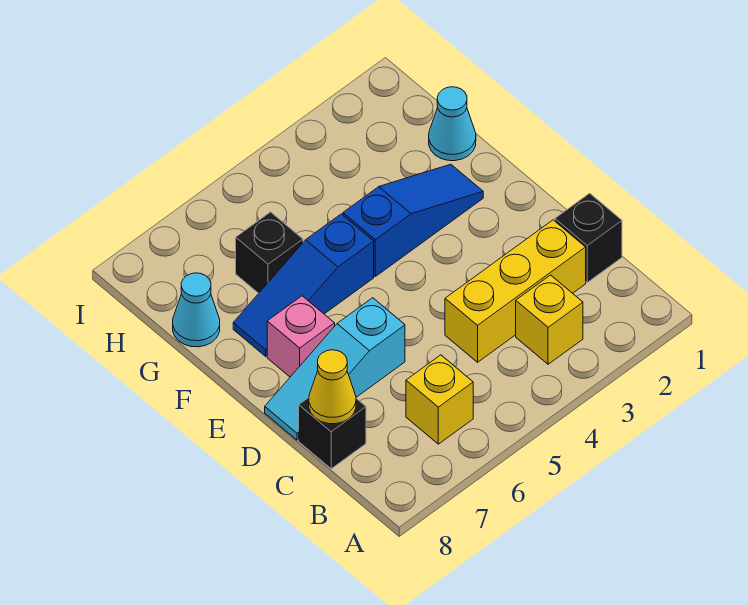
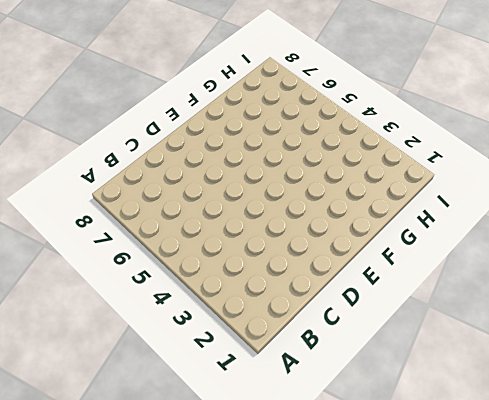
none -> yellow brick B3 level 1
none -> yellow brick B6 level 1
none -> black brick C1 level 1

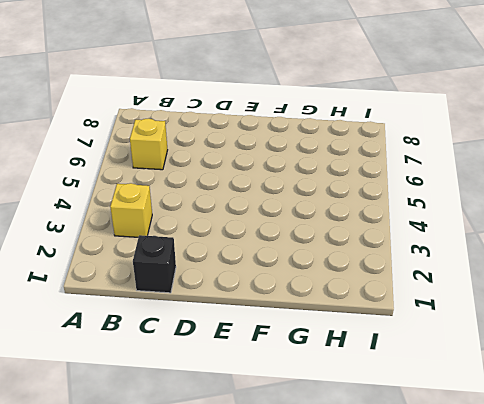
none -> yellow brick C2:C4 level 1
none -> black brick C8 level 1
none -> cyan slope D6:D8 level 1 top 6

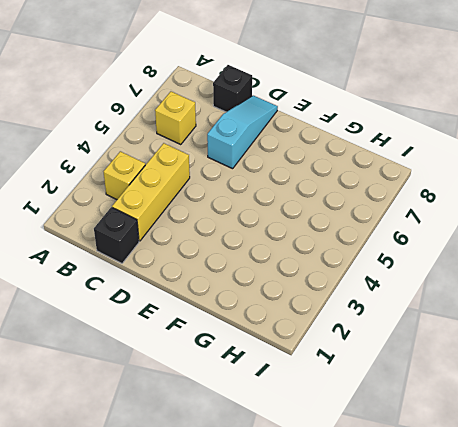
none -> pink brick E7 level 1
none -> blue slope F2:F4 level 1 top 4
none -> blue slope F5:F7 level 1 top 5

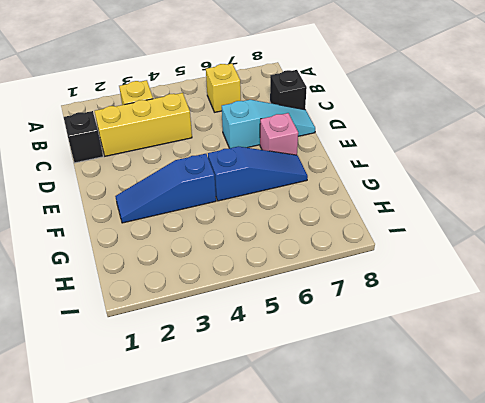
none -> cyan cone G1 level 1
none -> black brick G6 level 1
none -> cyan cone G8 level 1

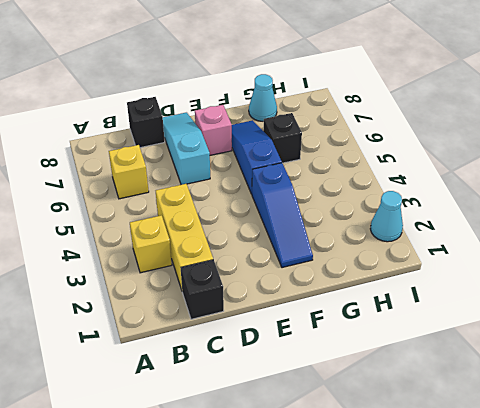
cyan cone I2 level 1 -> cyan cone G1 level 1
none -> yellow cone C8 level 2

